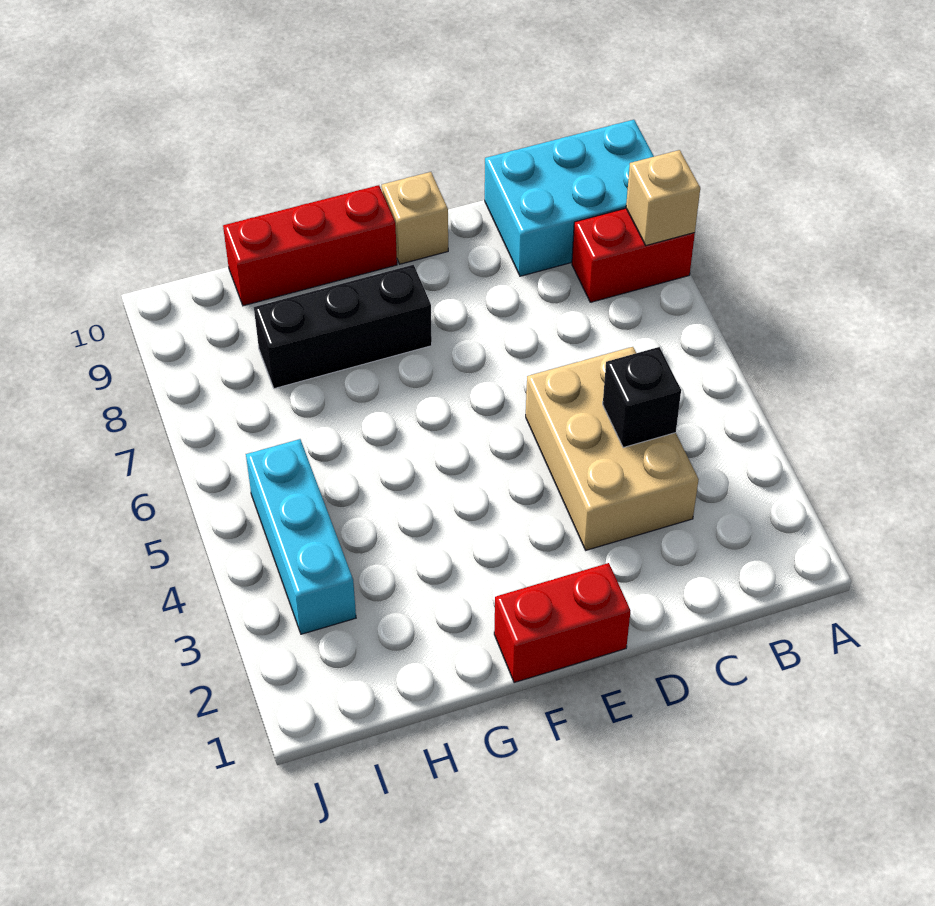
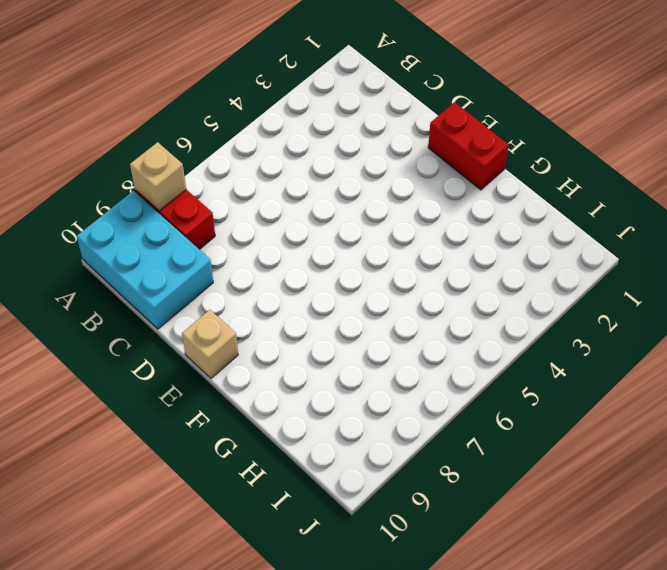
none -> tan brick C3:D5 level 1
none -> black brick F8:H8 level 1

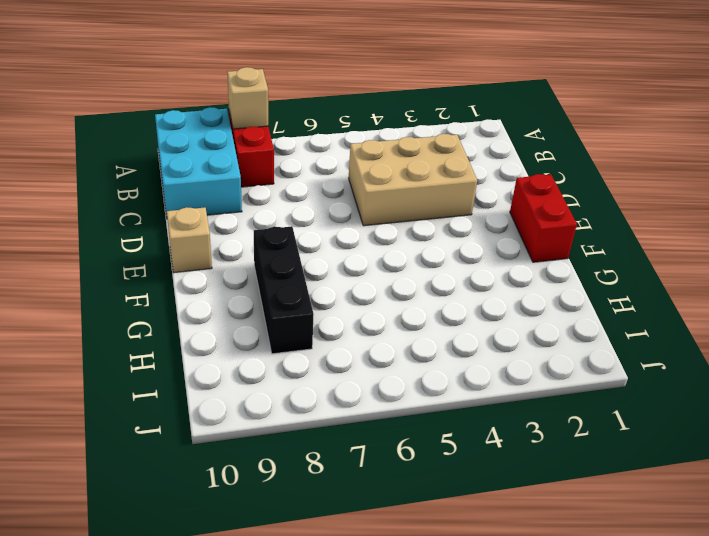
none -> red brick F10:H10 level 1
none -> cyan brick I3:I5 level 1

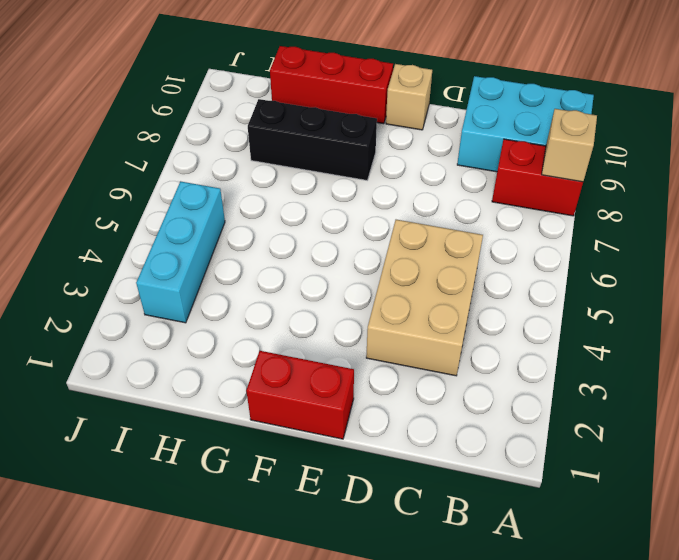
none -> black brick C4 level 2

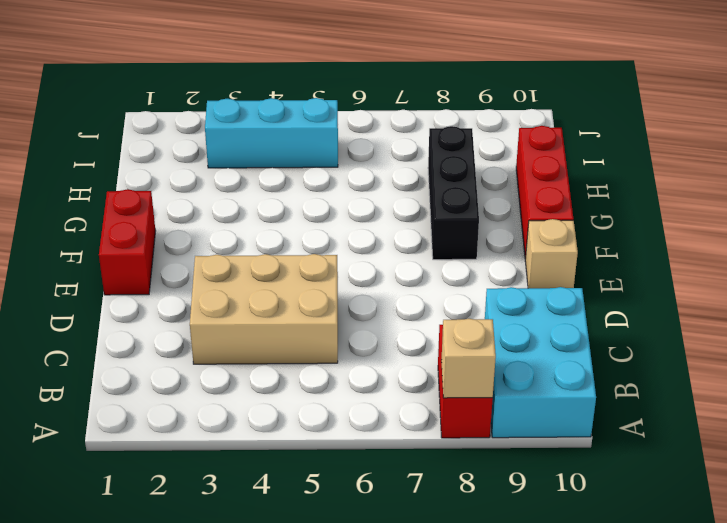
none -> black brick C4 level 2

